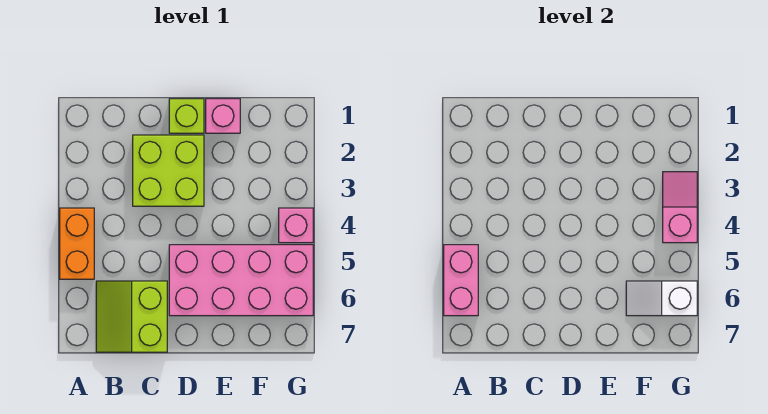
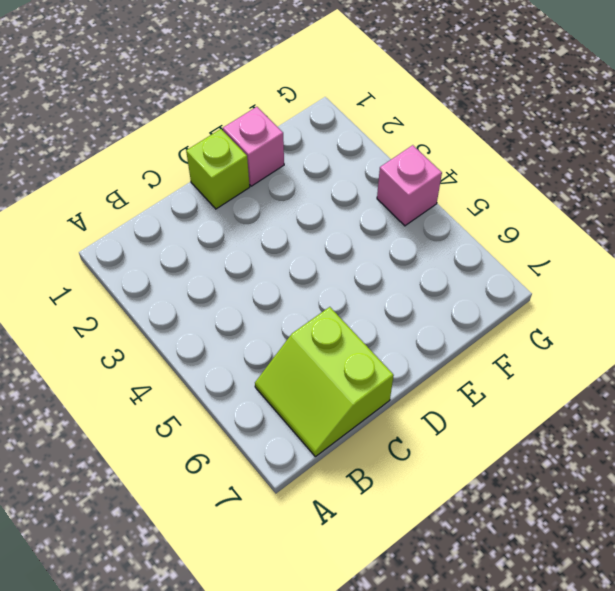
none -> orange brick A4:A5 level 1
none -> lime brick C2:D3 level 1

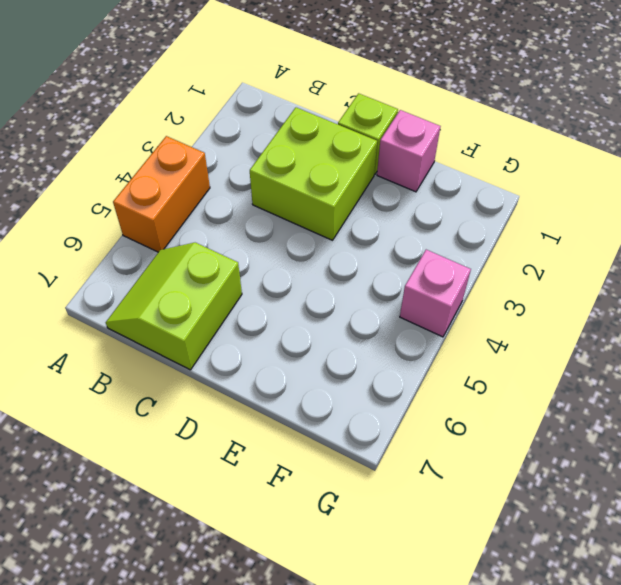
none -> pink brick D5:G6 level 1
none -> pink brick A5:A6 level 2

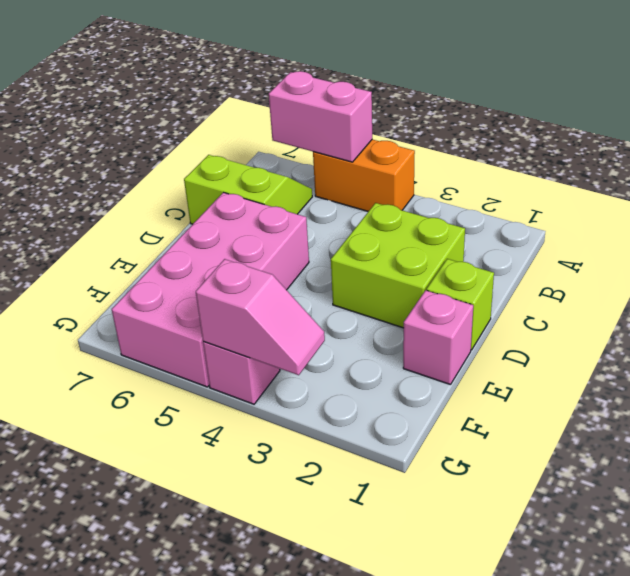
none -> white slope F6:G6 level 2 top G

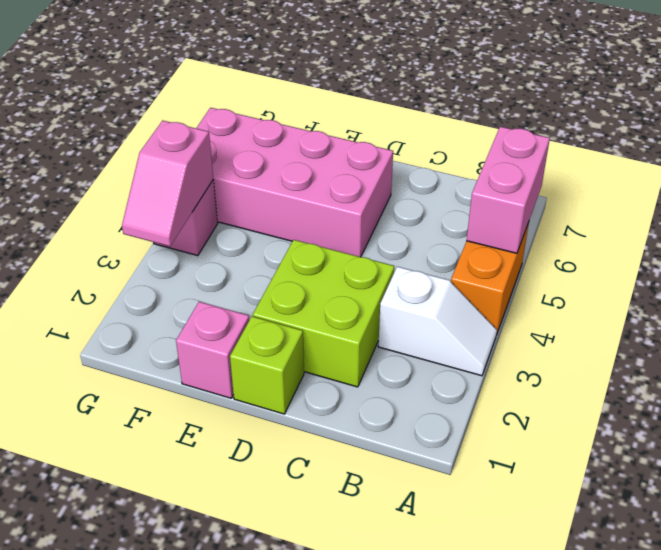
white slope A3:B3 level 1 top B -> white slope F6:G6 level 2 top G
none -> lime slope B6:C7 level 1 top C

